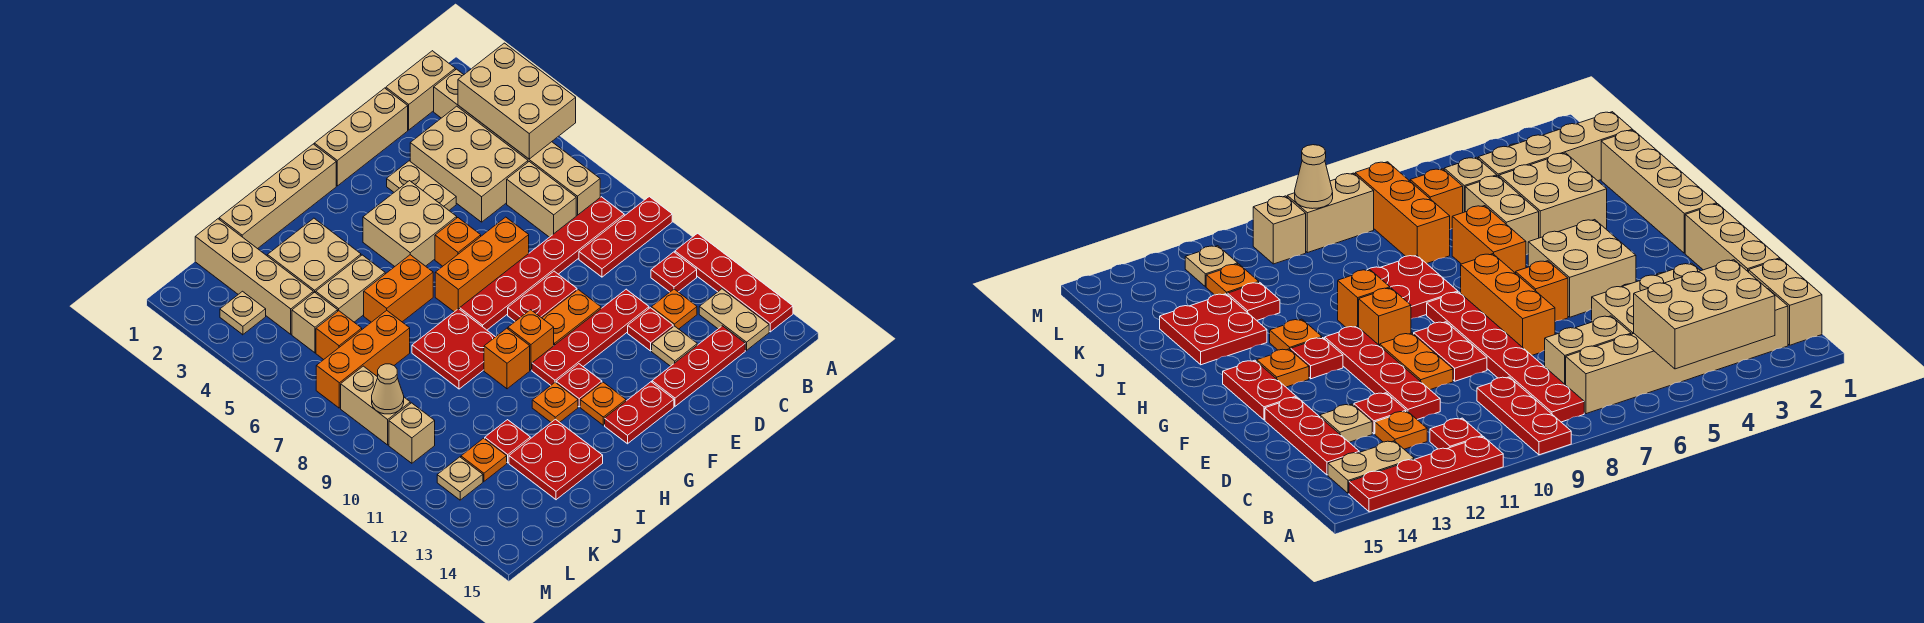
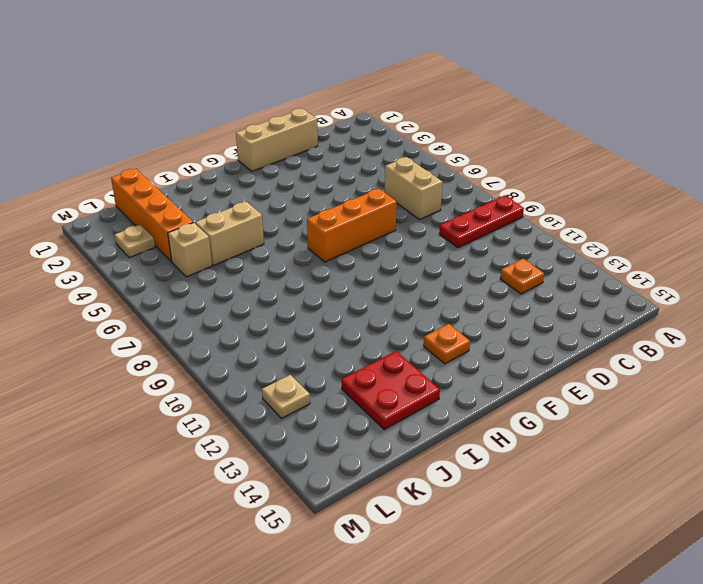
orange brick K1:K4 level 1 -> tan brick K1:K4 level 1
none -> red plate A11:A14 level 1
none -> tan brick B1:C1 level 1
none -> tan brick B2:B7 level 1
none -> red plate B8:G8 level 1

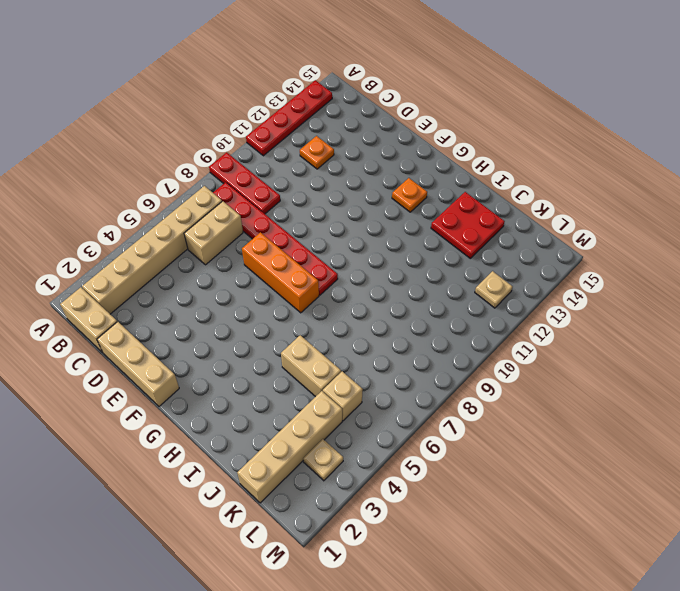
none -> red plate B11 level 1
none -> tan plate B13:B14 level 1
none -> tan brick C3:D5 level 1
none -> red plate C14:E14 level 1

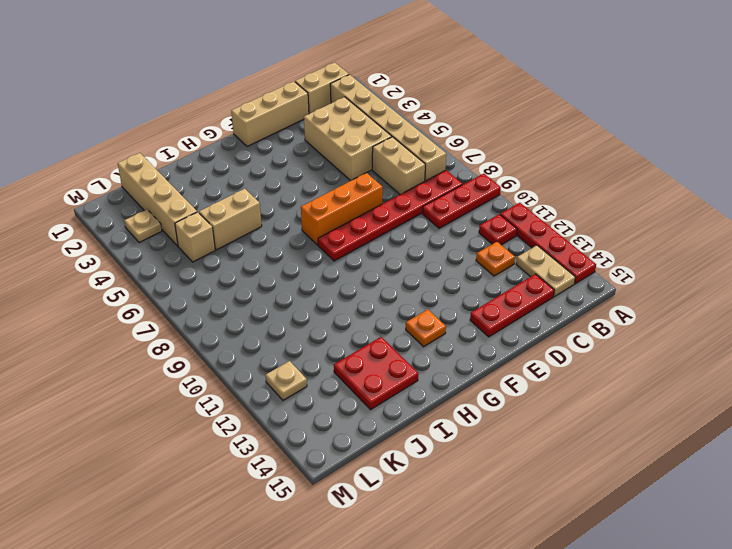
none -> red plate D11:G11 level 1
none -> red plate D12 level 1
none -> tan plate D13 level 1
none -> tan plate E3:E4 level 1

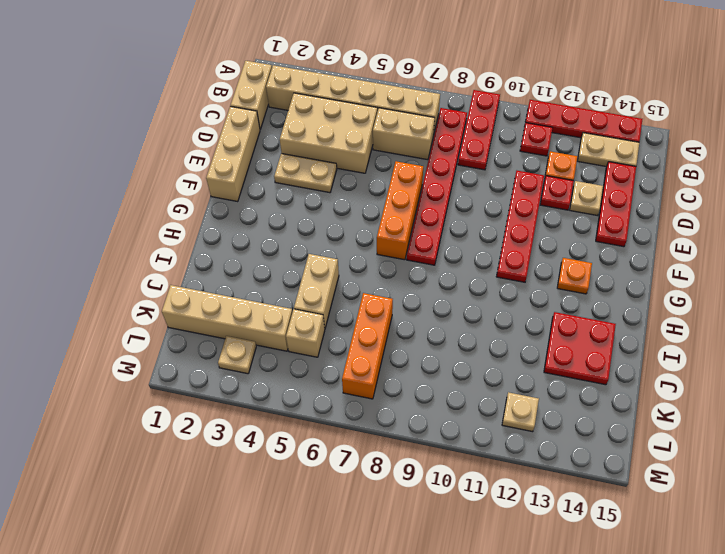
none -> red plate E9:F9 level 1
none -> orange plate E10:F10 level 1
none -> tan brick F4:G5 level 1
none -> orange brick F6 level 1

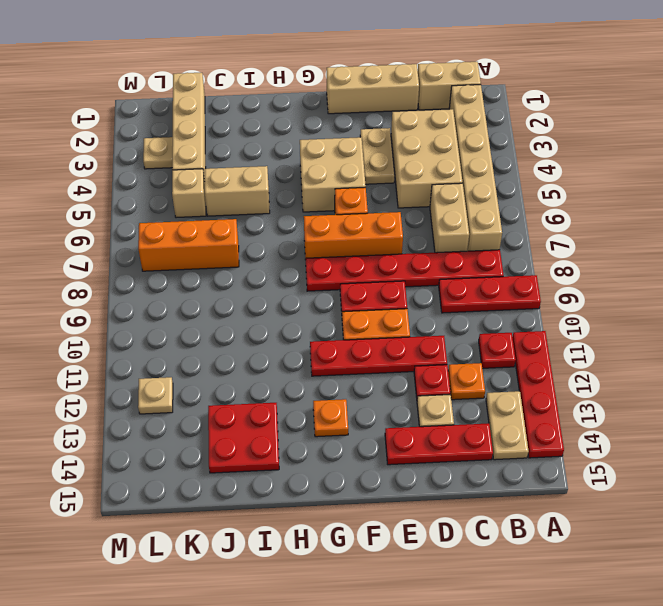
none -> red plate F14:G14 level 1
none -> tan brick G1:J1 level 1
none -> orange brick G10 level 1
none -> red plate G12 level 1

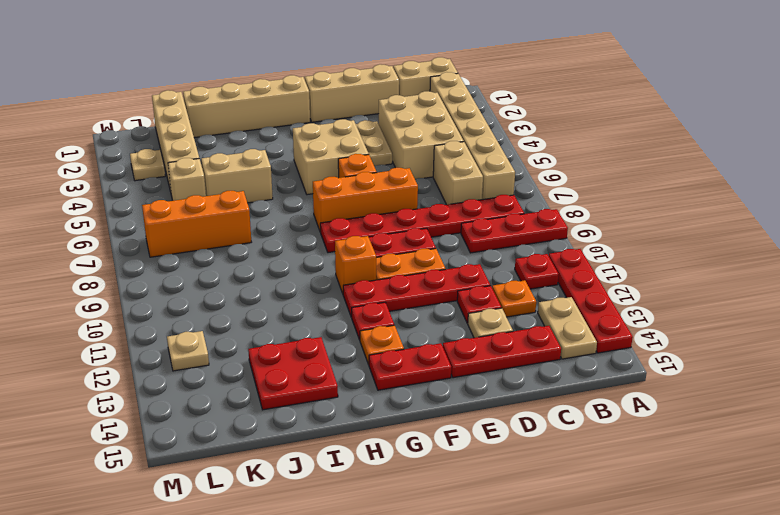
none -> orange brick H6:I6 level 1
none -> red plate H8:I9 level 1
none -> orange brick H10 level 1
none -> orange plate H12 level 1

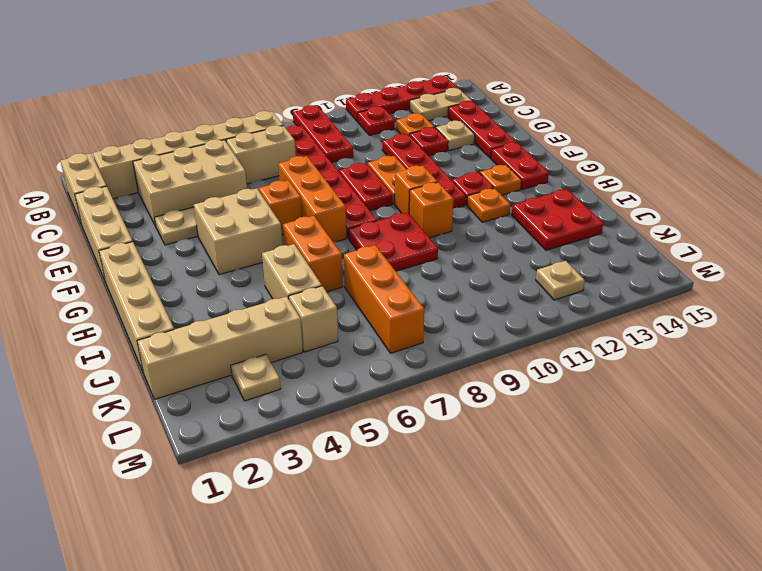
none -> tan brick I3:J4 level 1
none -> red plate J12 level 1
none -> orange brick K6 level 1
none -> orange plate K12 level 1

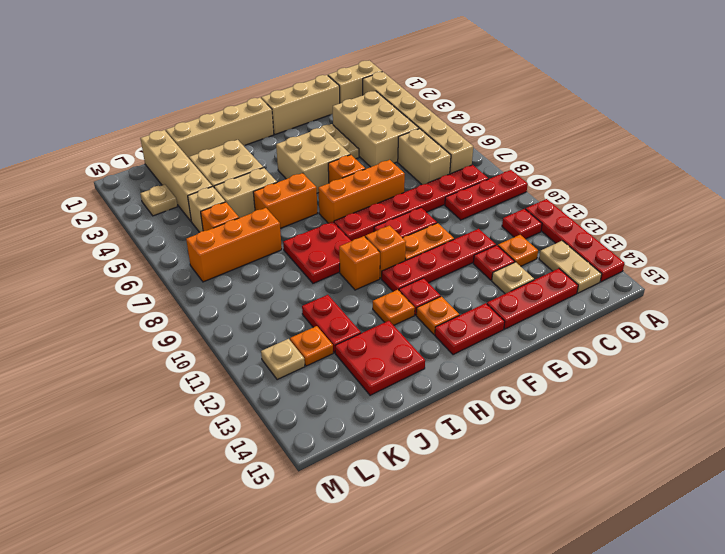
red plate J11:J12 level 1 -> red plate J12 level 1
none -> tan brick L8:L9 level 1
none -> tan brick L10 level 1
none -> tan brick A3:B5 level 2
none -> tan cone L9 level 2

